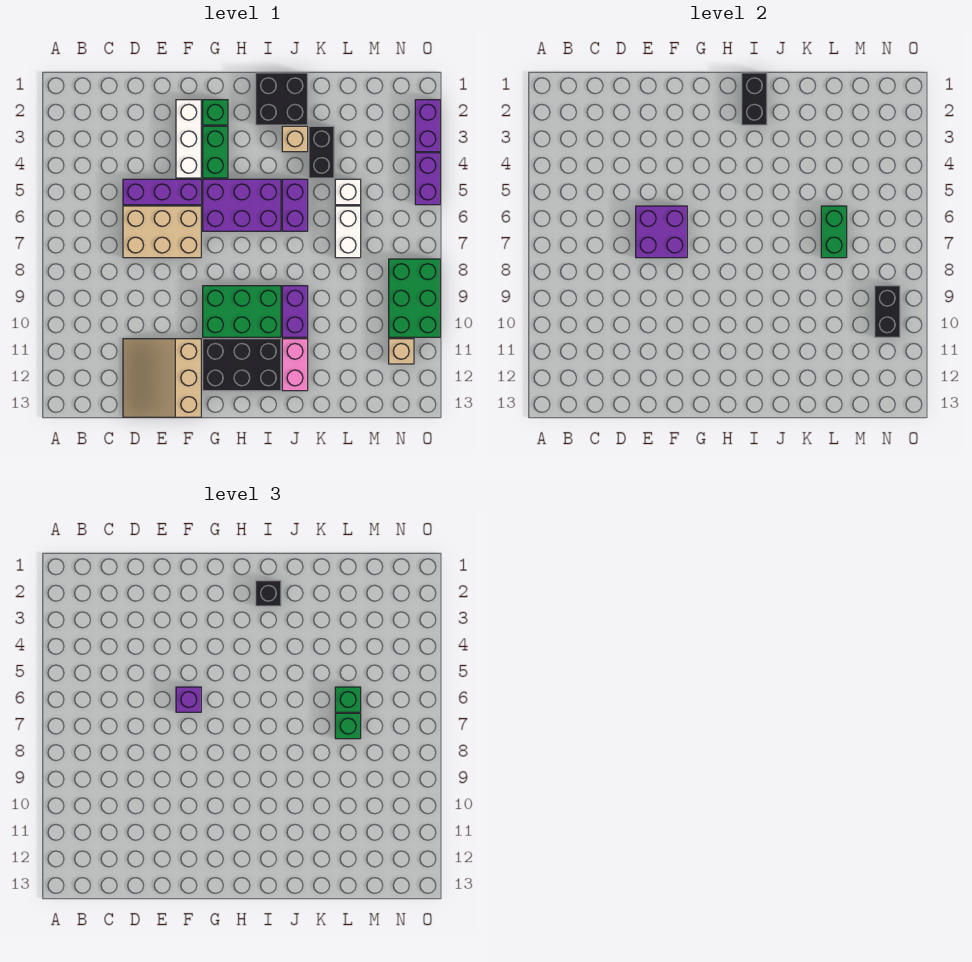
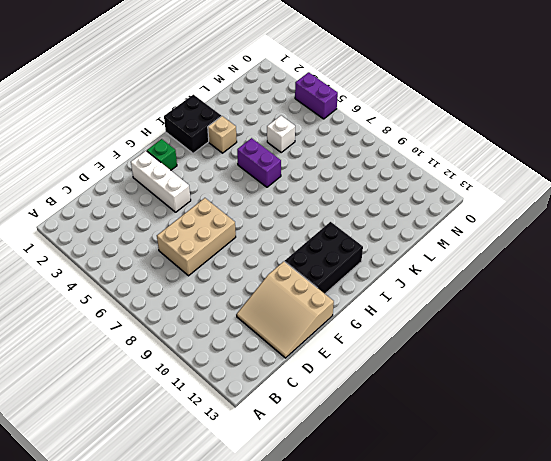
none -> purple brick D5:F5 level 1
none -> green brick G3:G4 level 1
none -> purple brick G5:I6 level 1

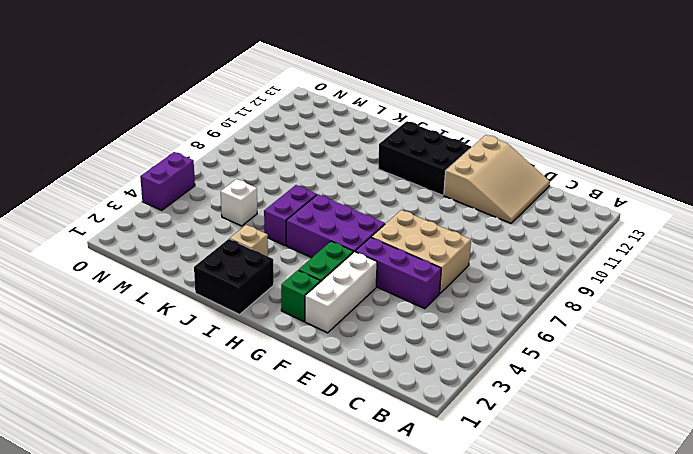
none -> green brick G9:I10 level 1
none -> purple brick J9:J10 level 1
none -> pink brick J11:J12 level 1

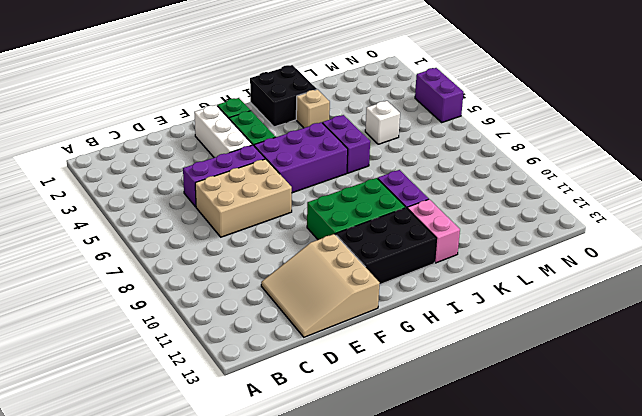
none -> black brick K3:K4 level 1
none -> white brick L6:L7 level 1
none -> green brick N8:O10 level 1

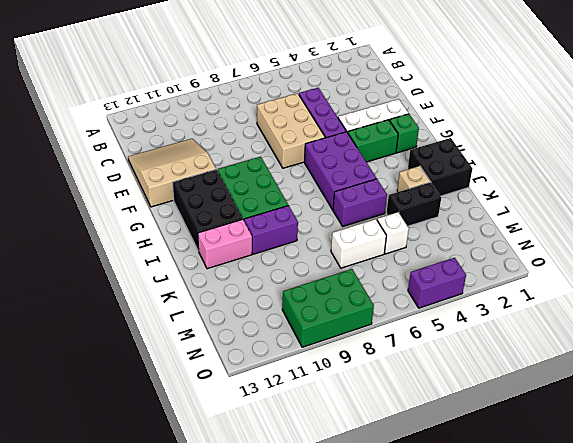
none -> tan brick N11 level 1
none -> purple brick O2:O3 level 1
none -> purple brick E6:F7 level 2

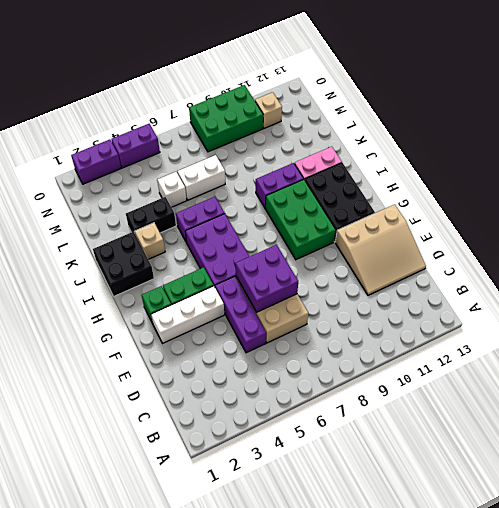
none -> black brick I1:I2 level 2
none -> green brick L6:L7 level 2
none -> black brick N9:N10 level 2

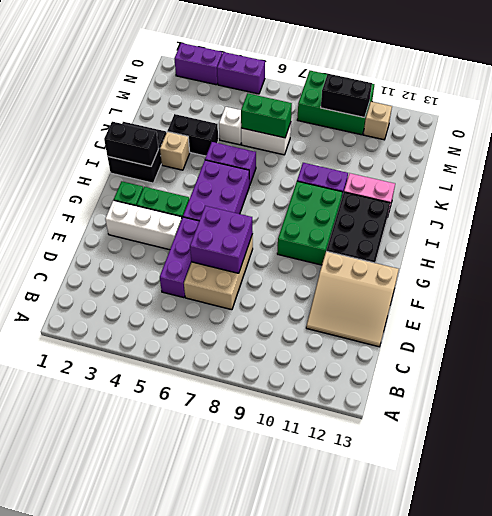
none -> purple brick F6 level 3
none -> black brick I2 level 3
none -> green brick L6 level 3

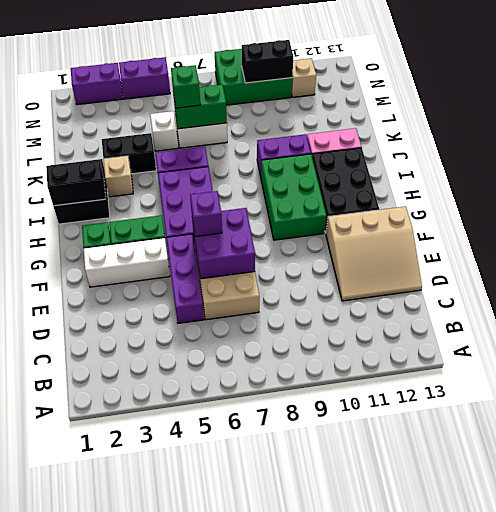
none -> black brick I2 level 3
none -> green brick L7 level 3

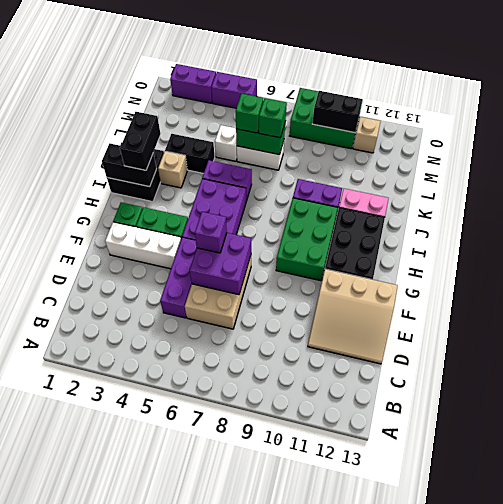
black brick I2:J2 level 3 -> black brick I2 level 3

